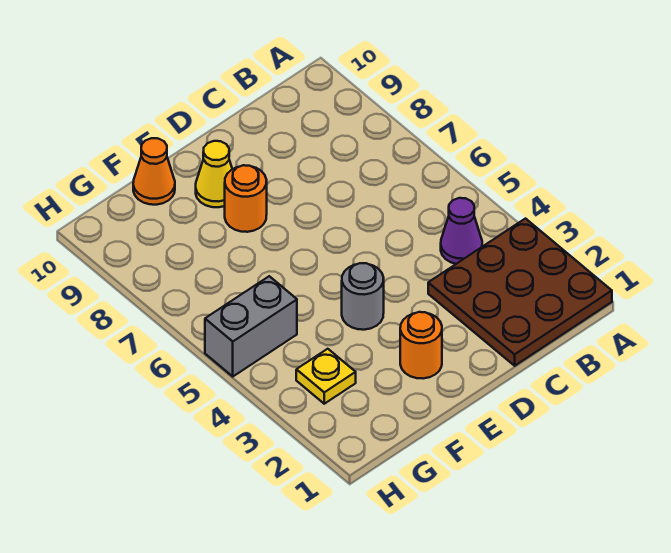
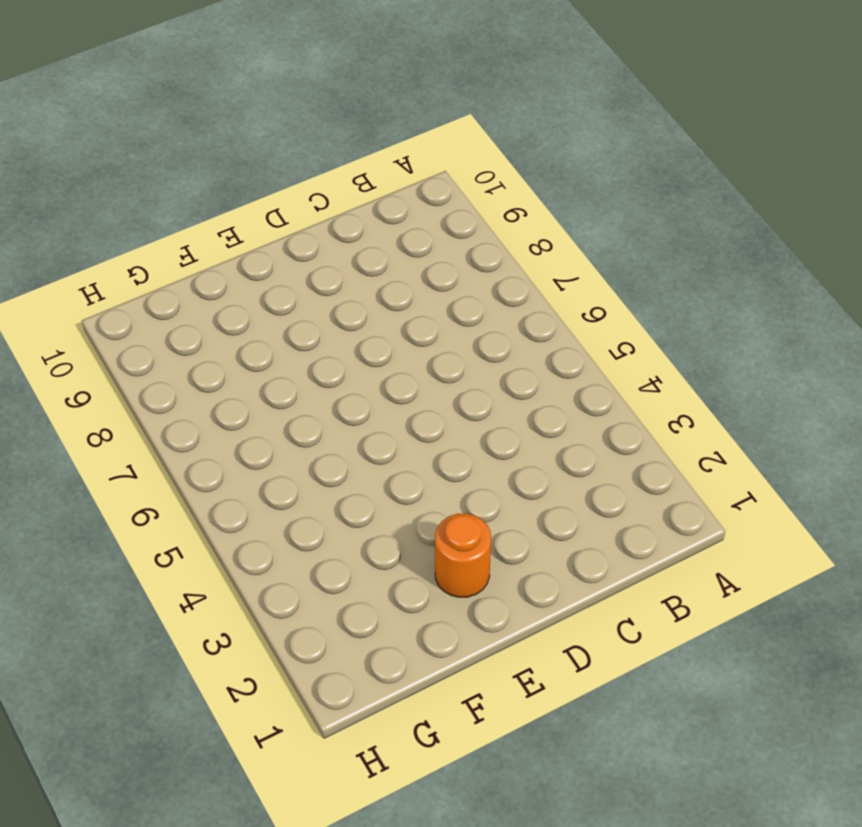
none -> brown plate A1:C3 level 1
none -> purple cone B4 level 1

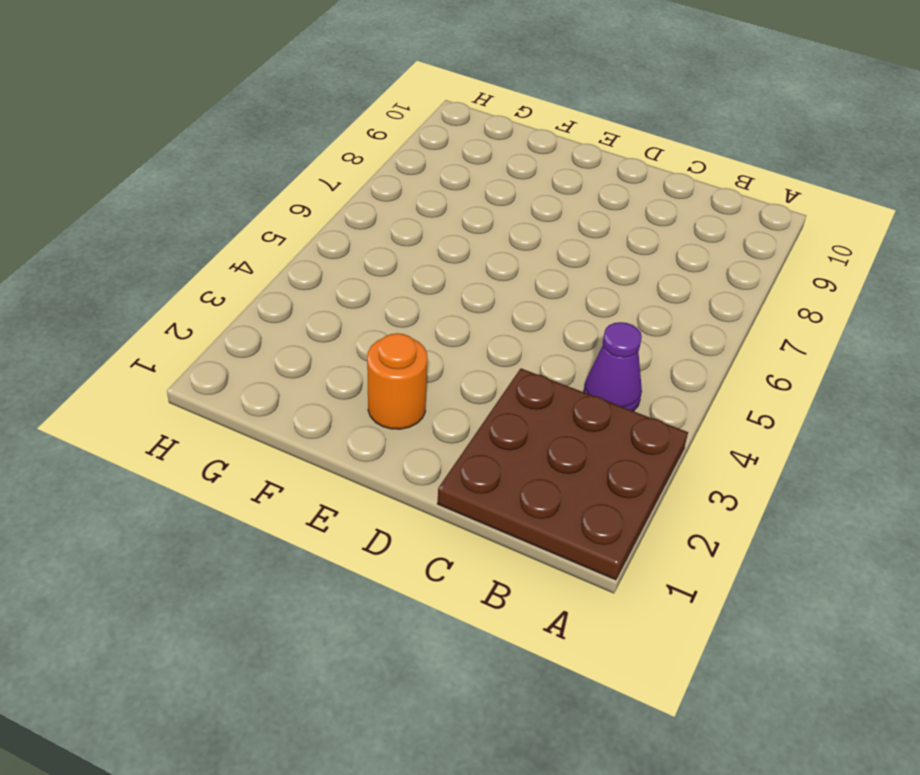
none -> grey round brick E4 level 1
none -> orange round brick E8 level 1

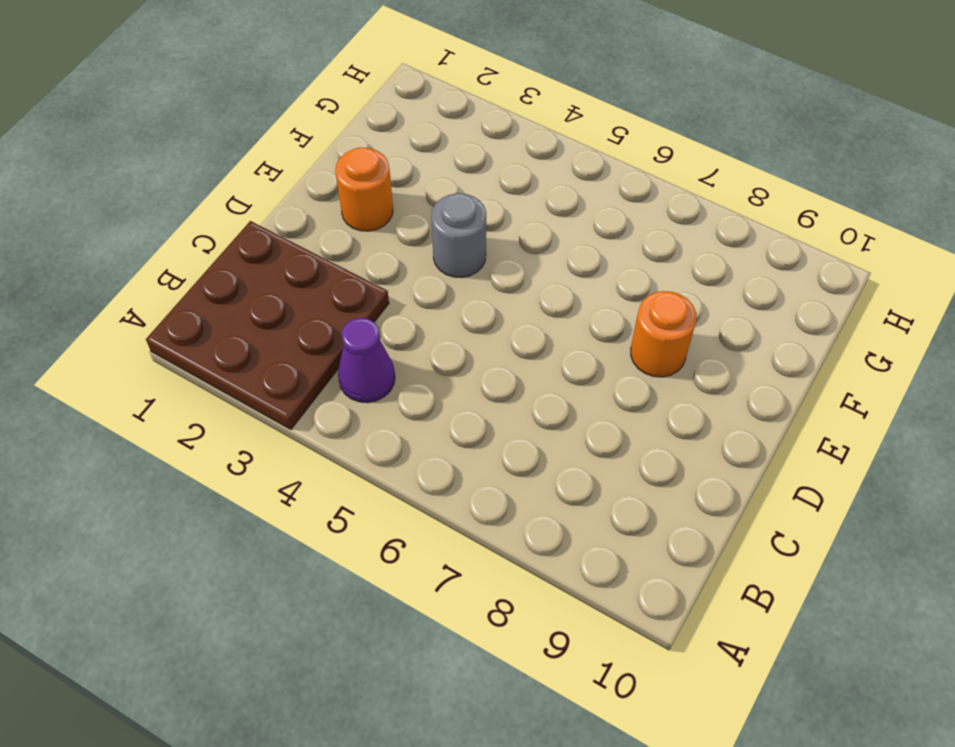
none -> yellow cone E9 level 1
none -> orange cone F10 level 1

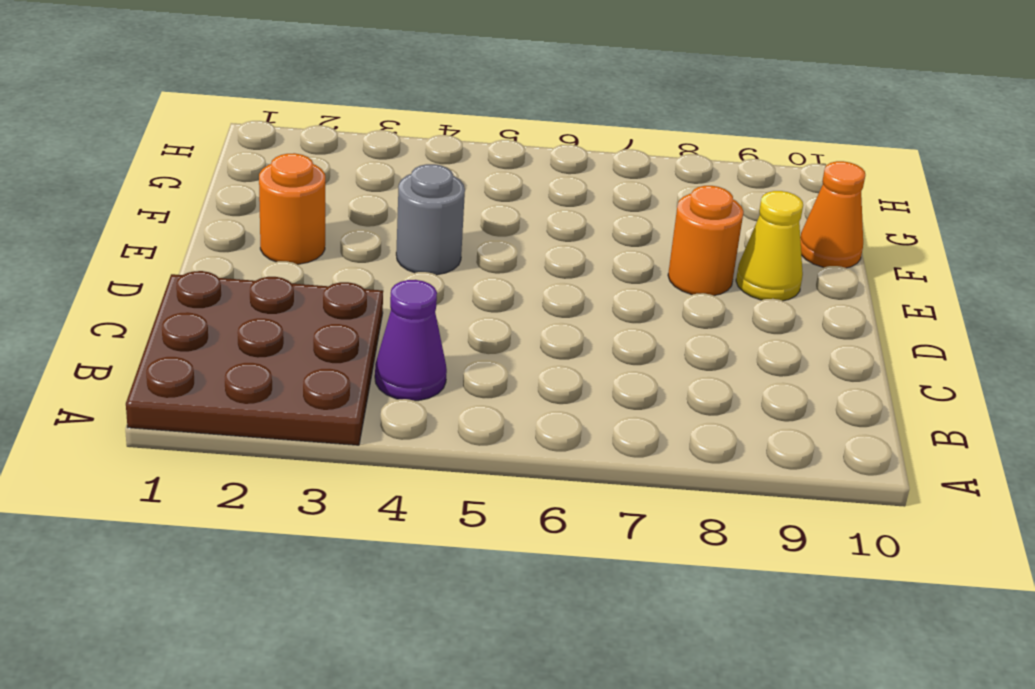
none -> yellow plate G3 level 1
none -> grey brick G5:H5 level 1

